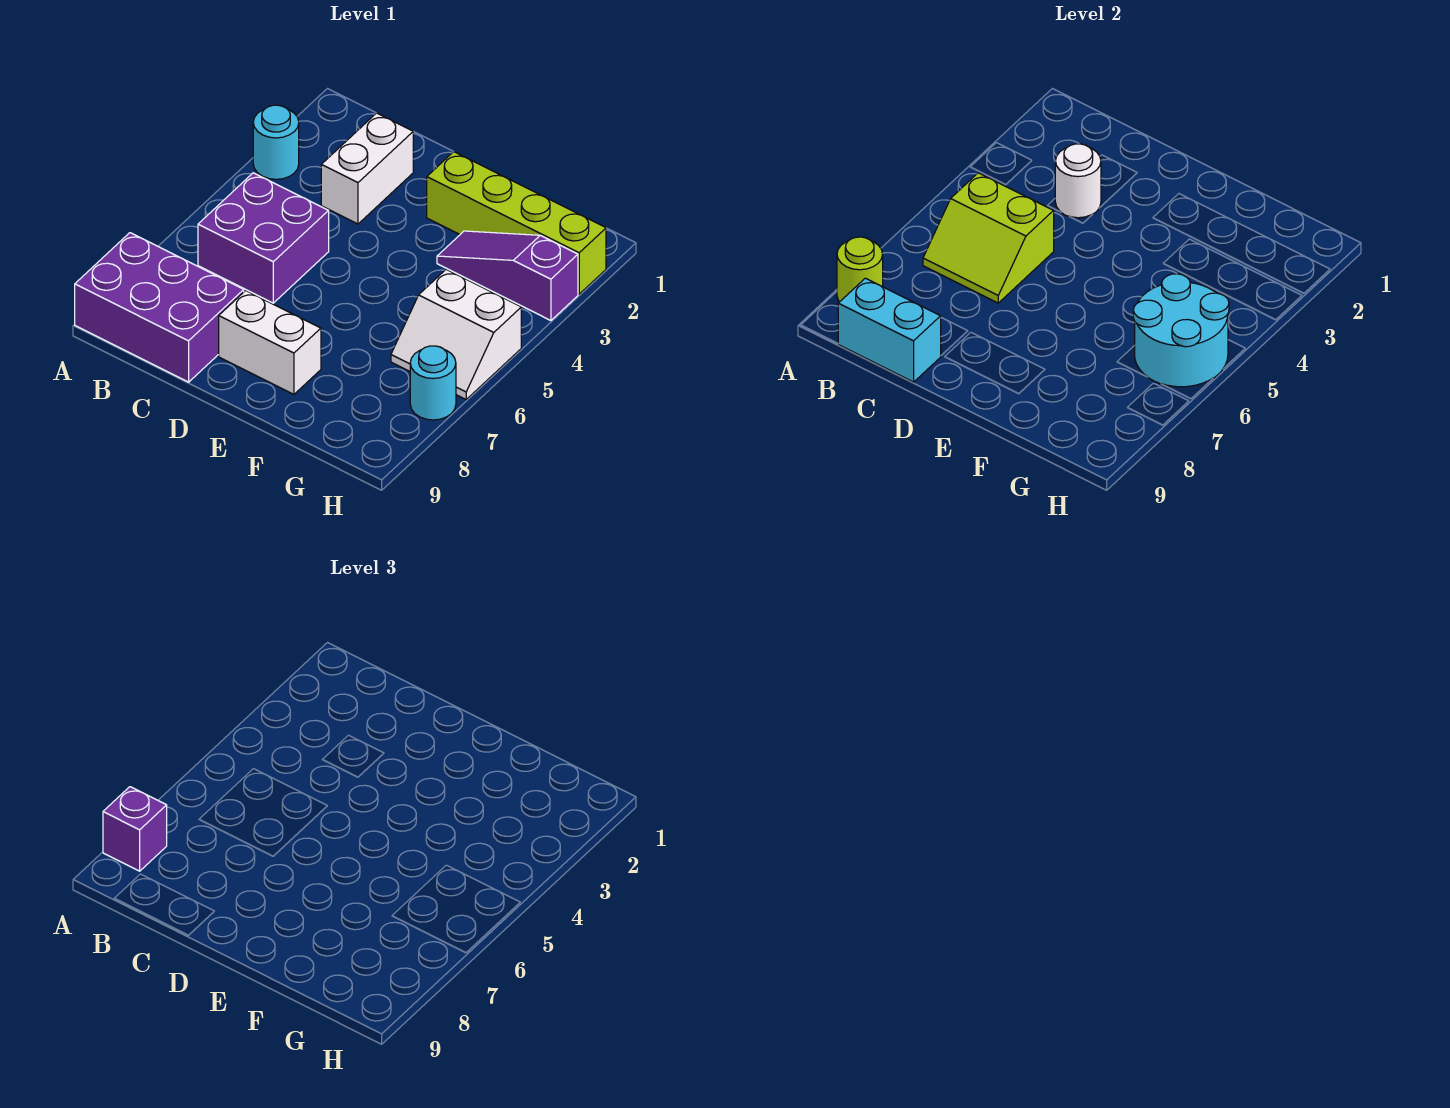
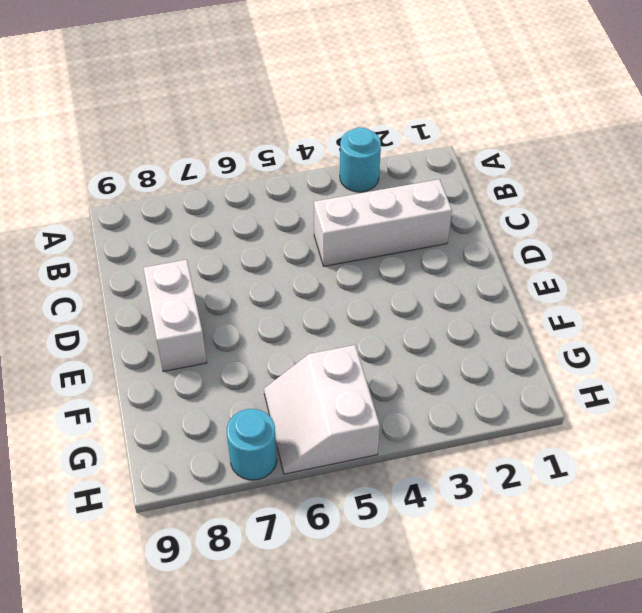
white brick C2:C4 level 1 -> white brick C2:C3 level 1
none -> purple brick A8:C9 level 1
none -> purple brick B5:C6 level 1
none -> lime brick E2:H2 level 1

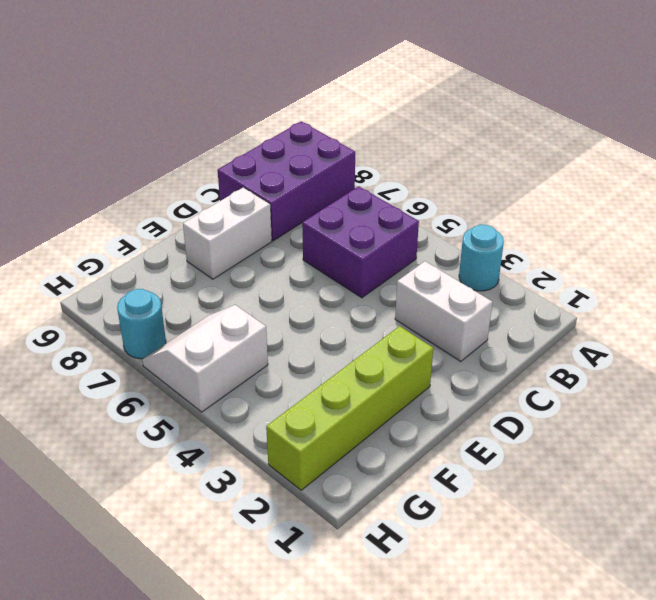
none -> purple slope F3:H3 level 1 top H
none -> lime round brick A8 level 2
none -> lime slope B5:C6 level 2 top 5

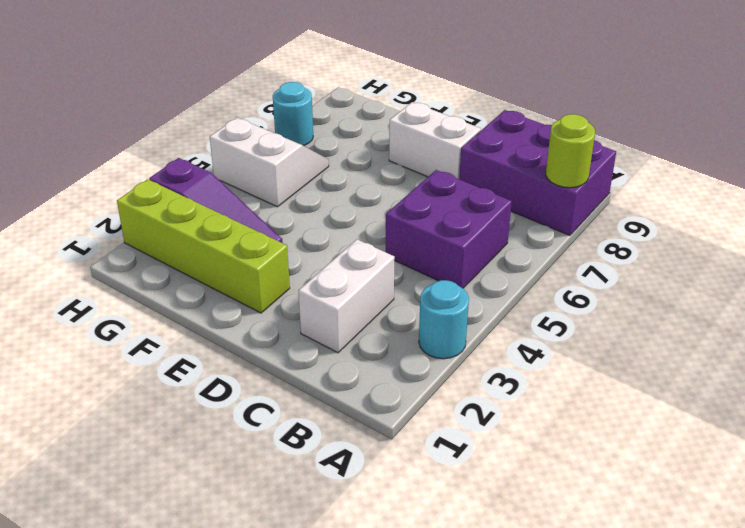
none -> lime slope B5:C6 level 2 top 5
none -> cyan brick B9:C9 level 2
none -> white round brick C3 level 2

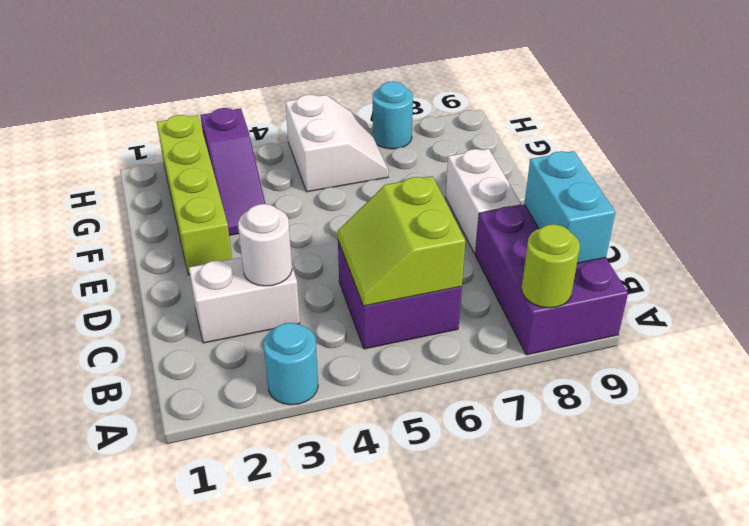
lime slope B5:C6 level 2 top 6 -> lime slope B5:C6 level 2 top 5
none -> cyan round brick G5:H6 level 2
none -> purple brick A8 level 3

